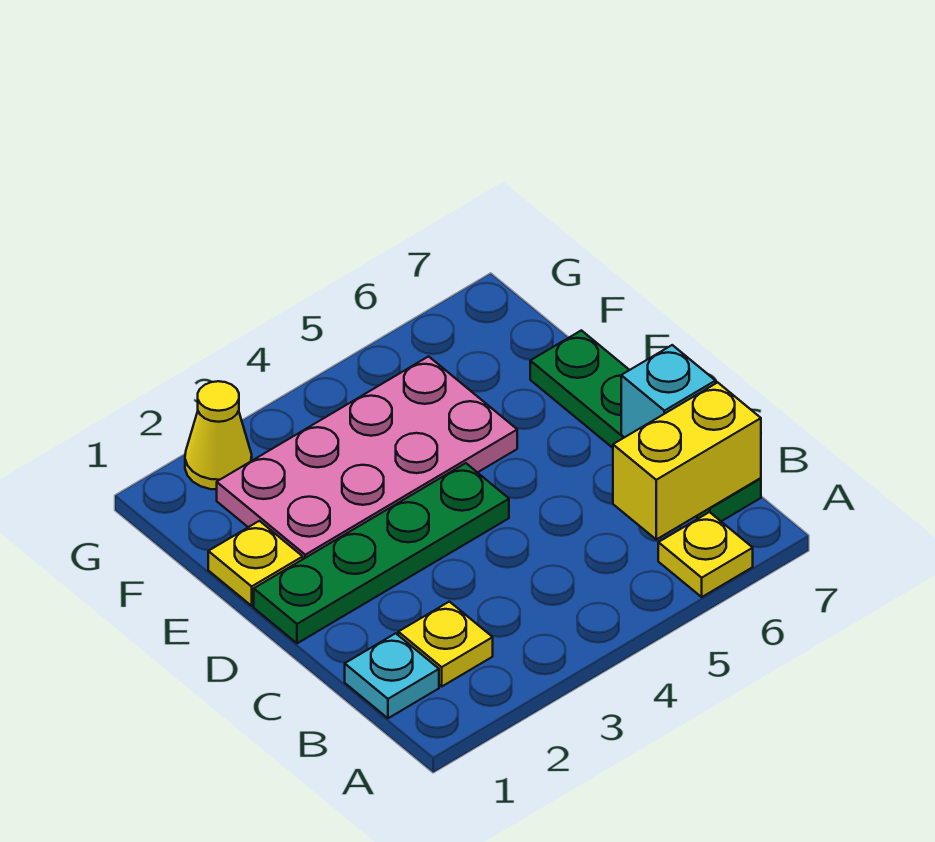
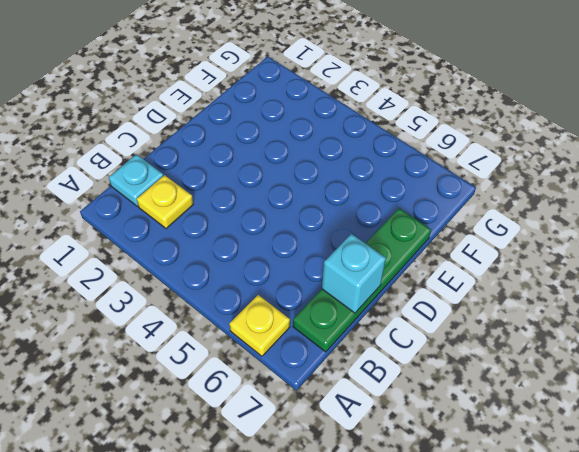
none -> green plate D1:D4 level 1
none -> yellow plate E1 level 1

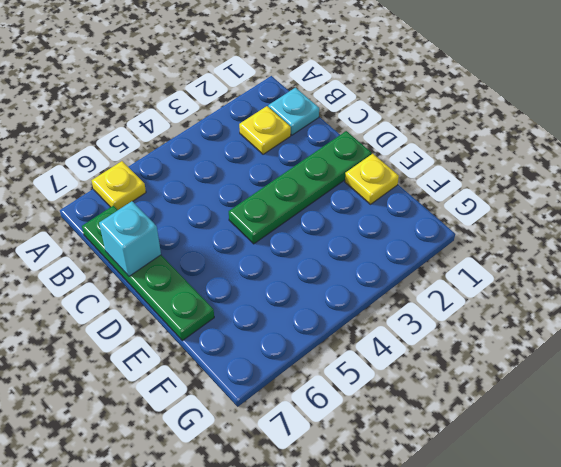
none -> pink plate E2:F5 level 1
none -> yellow cone G2 level 1

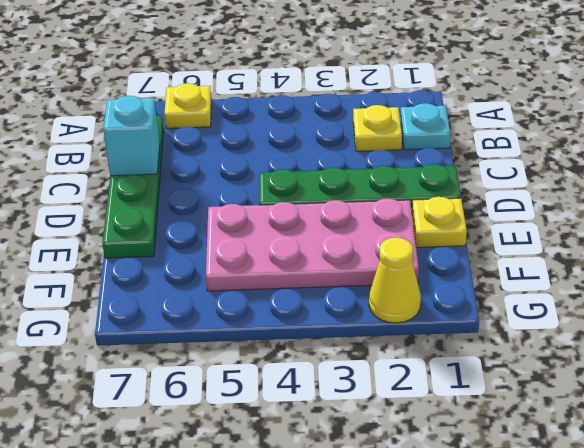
none -> yellow brick B6:B7 level 2

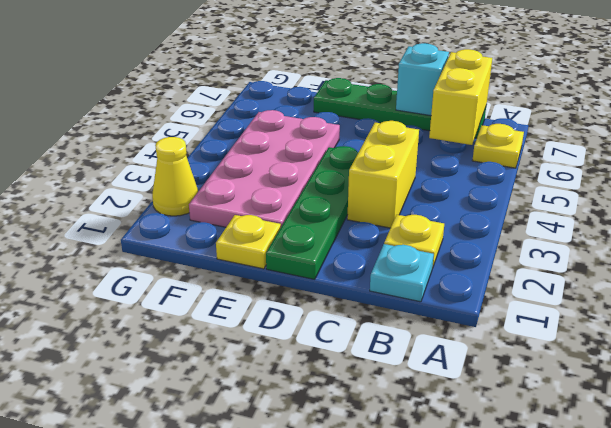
yellow brick C3:C4 level 1 -> none

